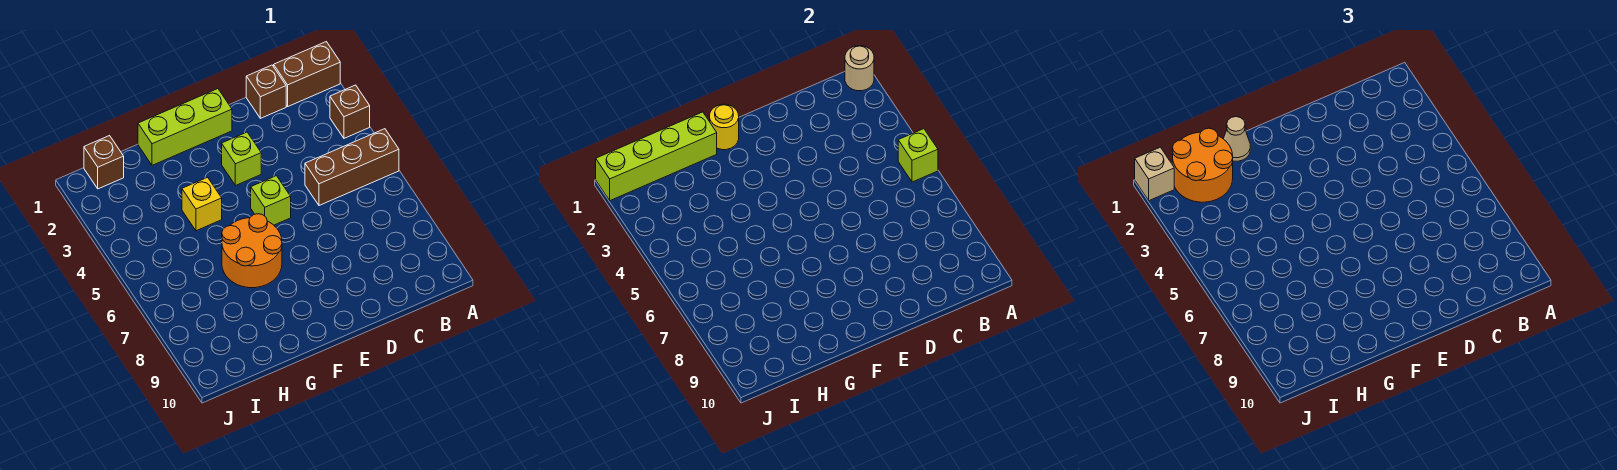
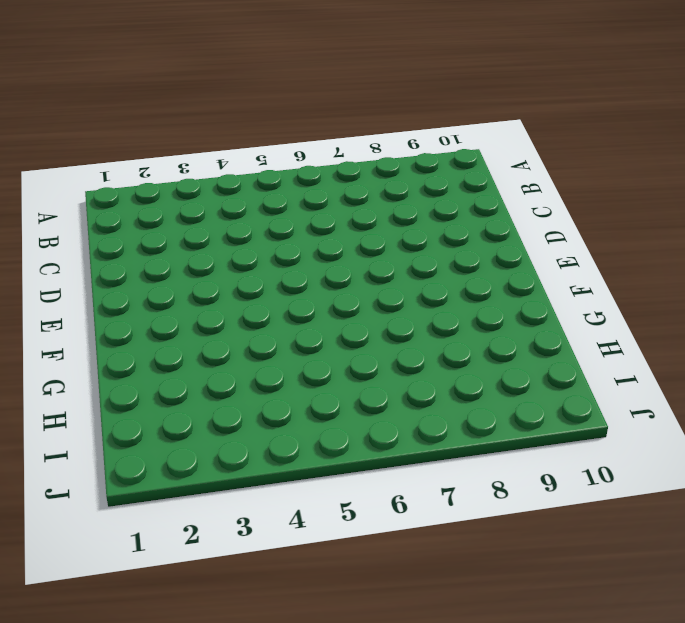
none -> brown brick A1:B1 level 1
none -> brown brick A3 level 1
none -> brown brick A5:C5 level 1

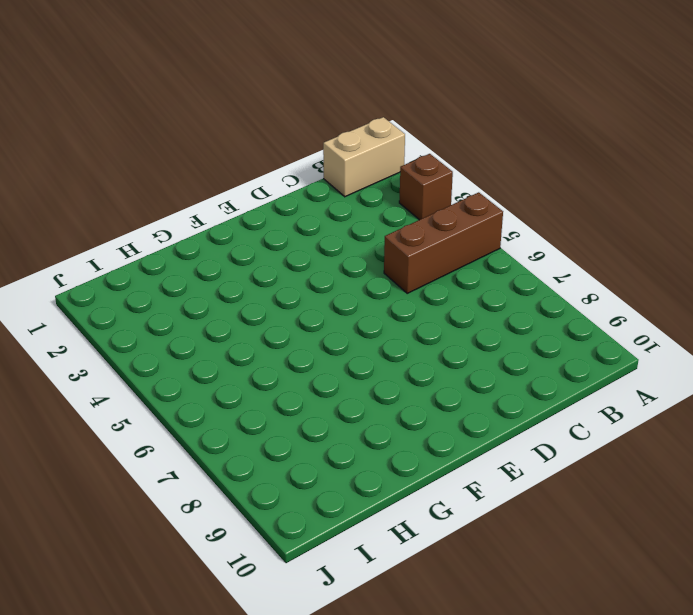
tan brick A1:B1 level 1 -> brown brick A1:B1 level 1
none -> brown brick C1 level 1
none -> lime brick E1:G1 level 1
none -> lime brick E3 level 1

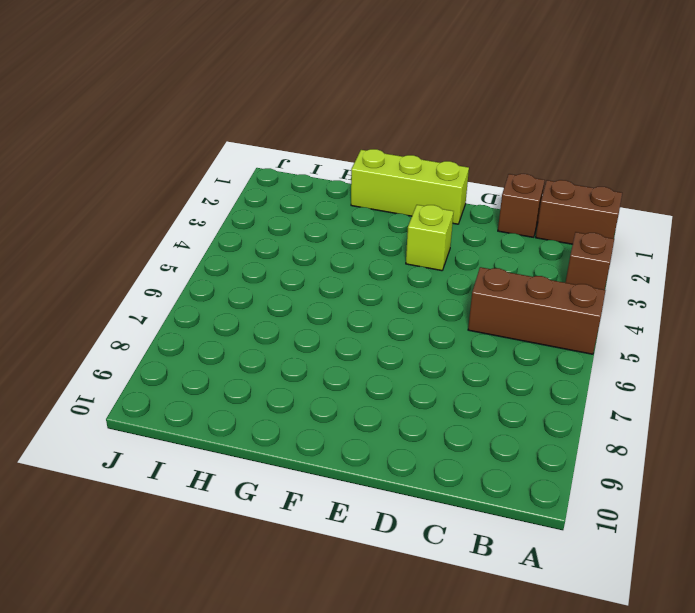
none -> lime brick E5 level 1
none -> orange round brick F6:G7 level 1
none -> yellow brick G4 level 1

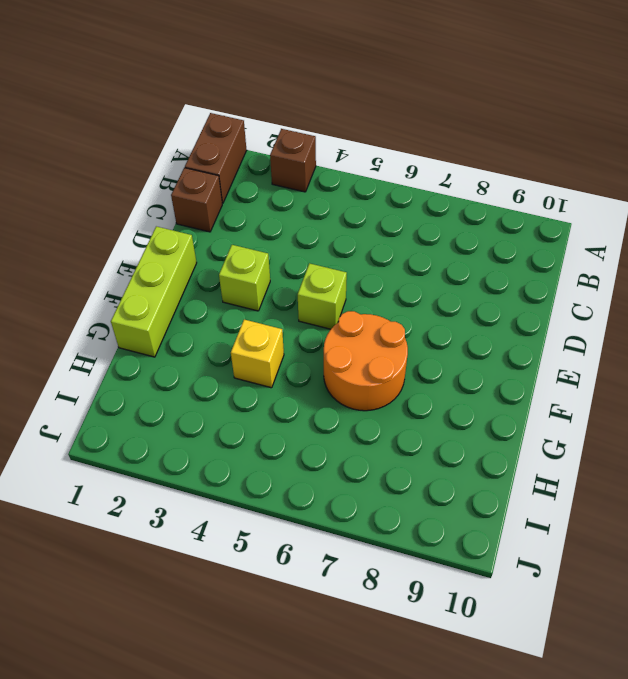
none -> brown brick A5:C5 level 1
none -> brown brick I1 level 1
none -> tan round brick A1 level 2

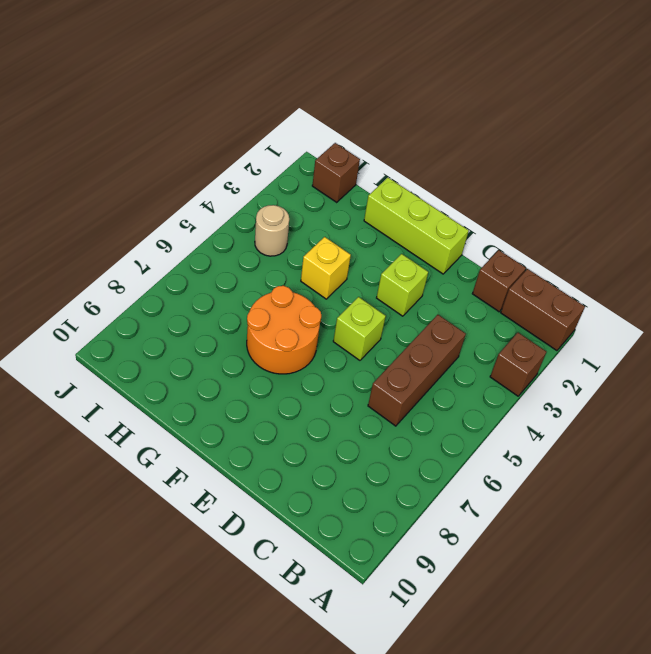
brown brick C4:C6 level 1 -> brown brick A5:C5 level 1
tan round brick I4 level 1 -> tan round brick A1 level 2
none -> lime brick A5 level 2
none -> yellow round brick F1 level 2
none -> lime brick G1:J1 level 2

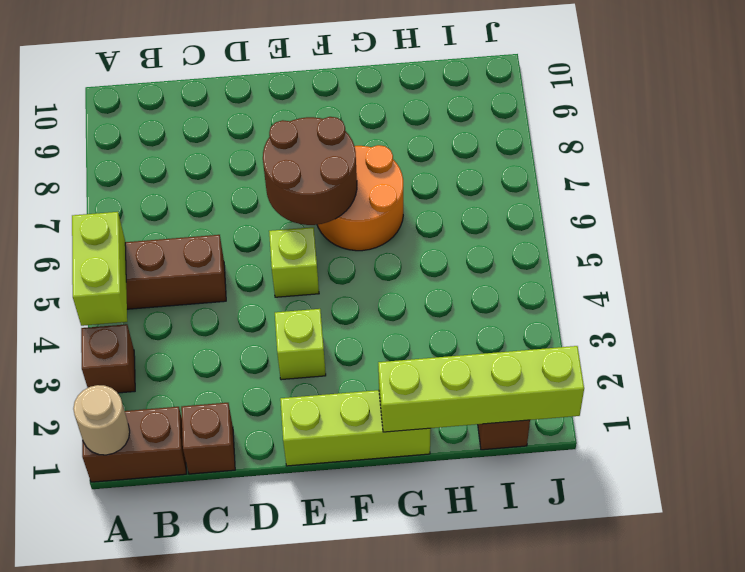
lime brick A4:A5 level 2 -> lime brick A5 level 2
brown round brick E6:F7 level 2 -> none
none -> yellow brick G4 level 1
none -> yellow round brick F1 level 2
none -> tan cone G1 level 3

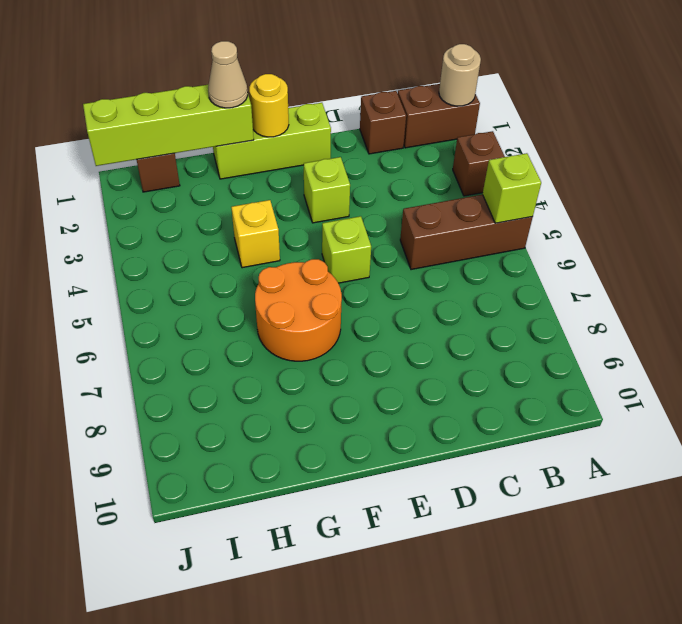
none -> orange round brick H1:I2 level 3
none -> tan brick J1 level 3

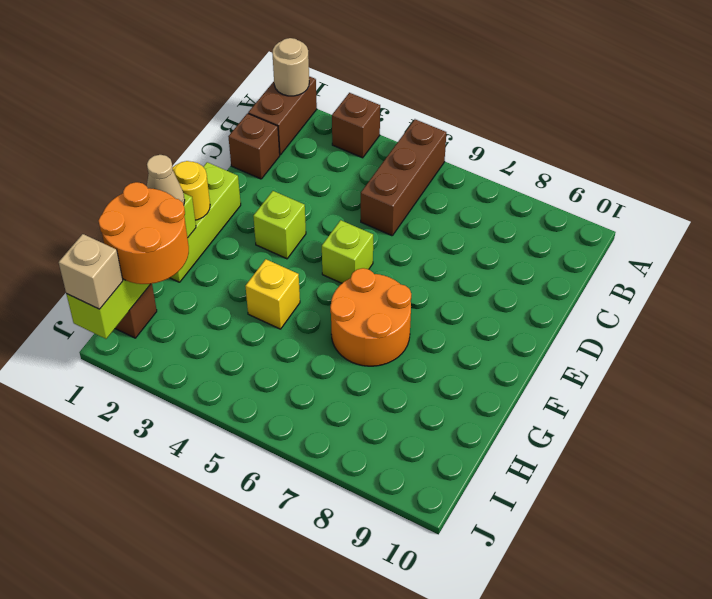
none -> lime brick A5 level 2

